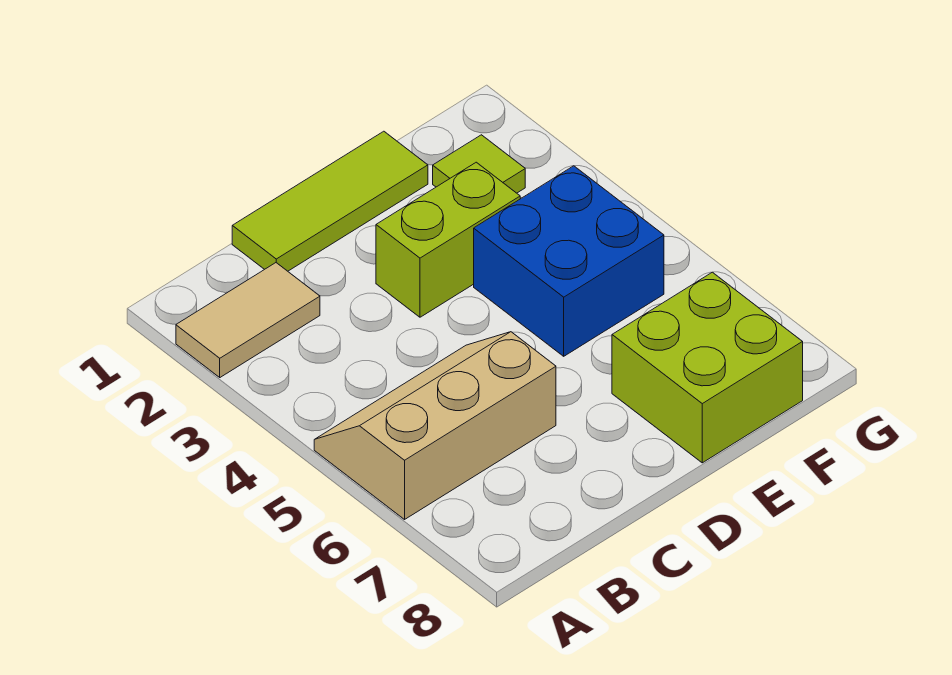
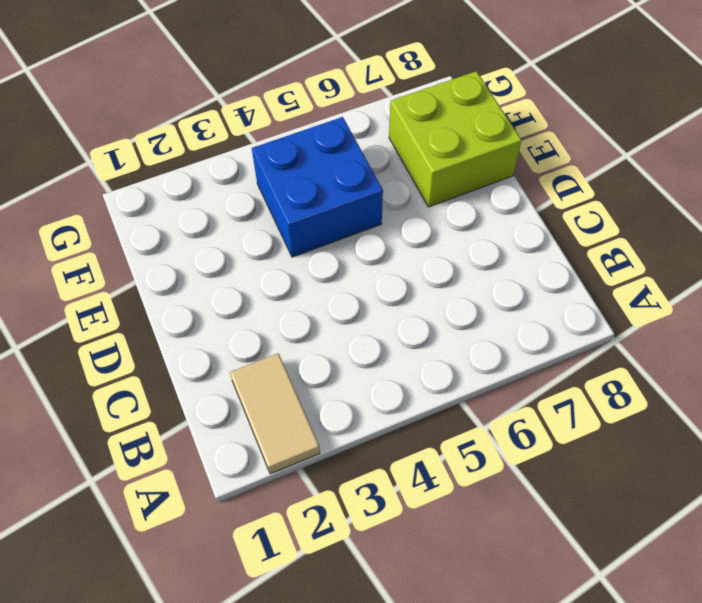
none -> tan slope A5:C6 level 1 top 6
none -> lime tile C1:E1 level 1

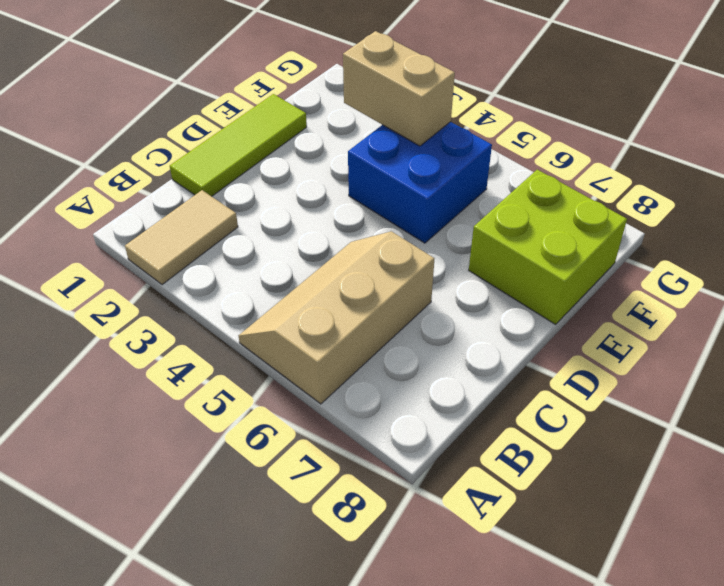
tan brick F3:F4 level 2 -> none
none -> lime brick D3:E3 level 1
none -> lime tile F2 level 1

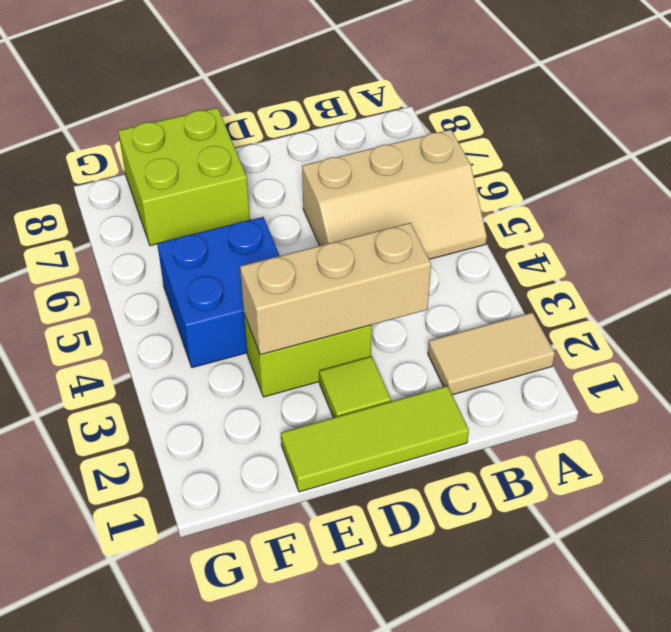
tan brick C3:E3 level 2 -> none
lime tile D2 level 1 -> lime tile F2 level 1

